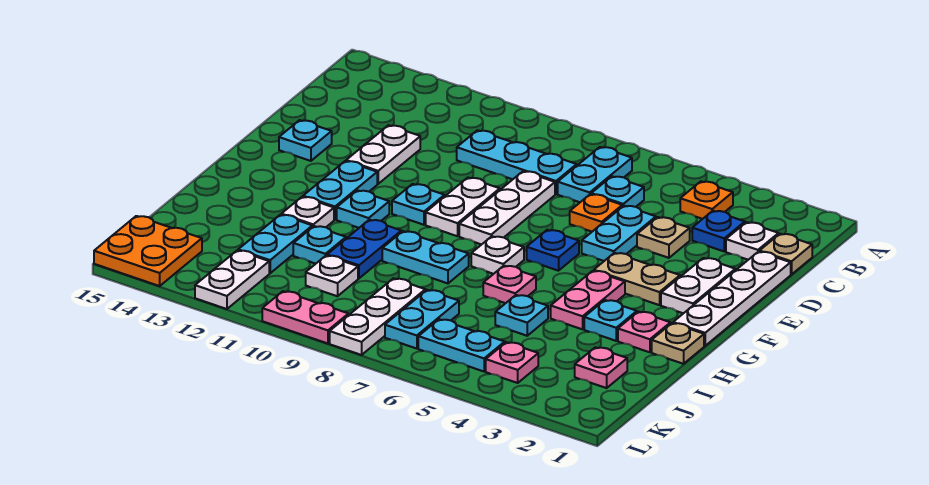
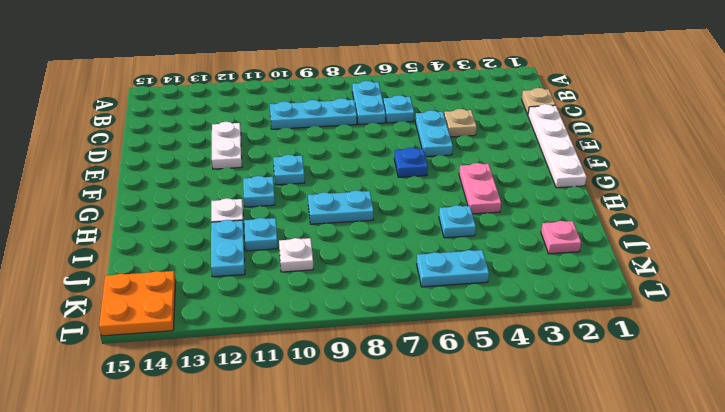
none -> orange plate B4 level 1
none -> white plate C2 level 1
none -> blue plate C3 level 1
none -> orange plate D6 level 1

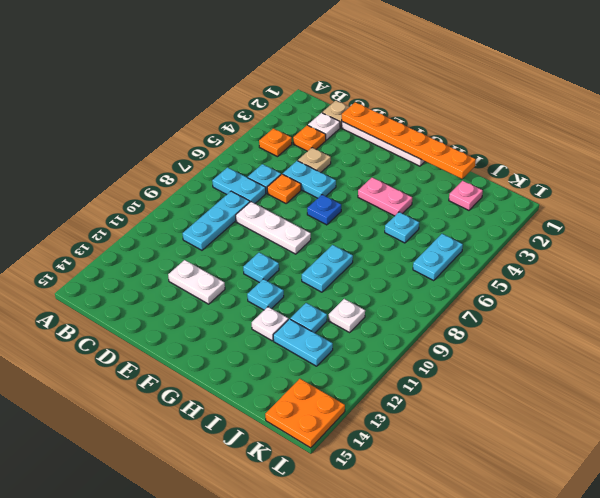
orange plate C3 level 1 -> blue plate C3 level 1
orange plate D1:I1 level 2 -> none
none -> white plate E2:F2 level 1
none -> white plate E9:F9 level 1
none -> cyan plate E14 level 1
none -> tan plate F3:F4 level 1

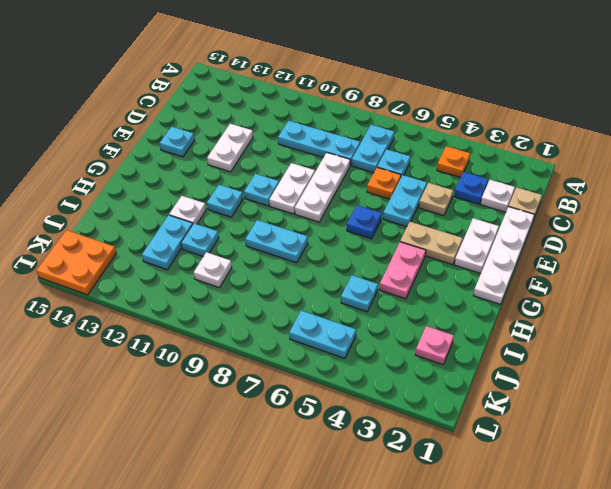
none -> cyan plate F12:G12 level 1
none -> white plate G7 level 1
none -> tan plate H1 level 1
none -> pink plate H2 level 1

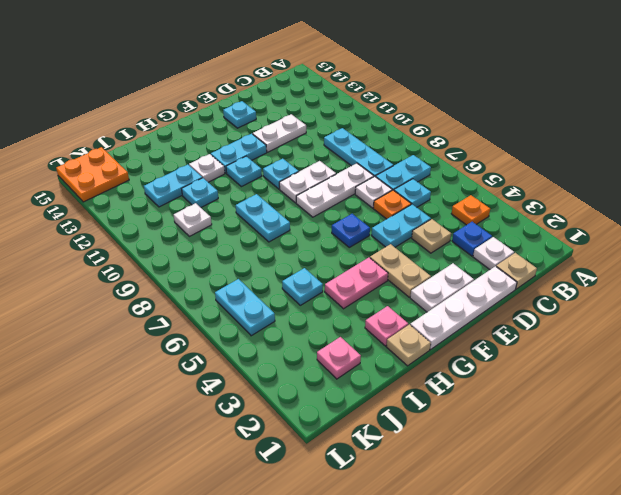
white plate D7 level 1 -> white plate G7 level 1
none -> cyan plate H3 level 1
none -> pink plate H6 level 1
none -> blue plate H10:I10 level 1
none -> cyan plate J7:K7 level 1

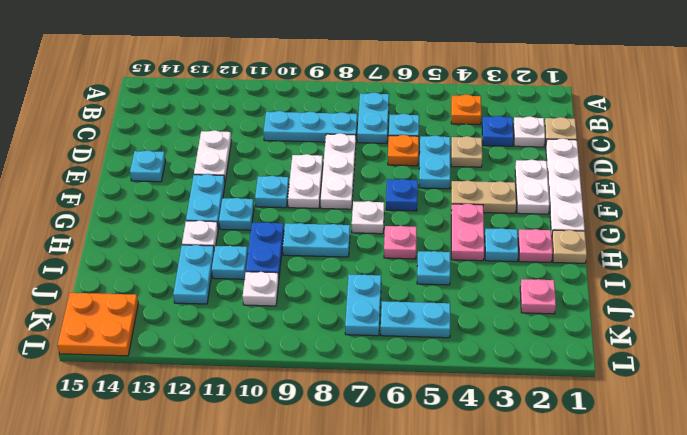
none -> white plate J8:L8 level 1
none -> pink plate K4 level 1
none -> white plate K12:L12 level 1
none -> pink plate L9:L10 level 1

